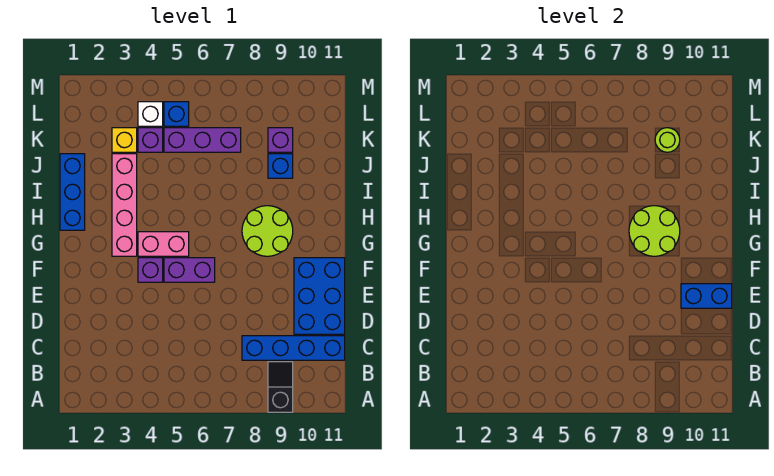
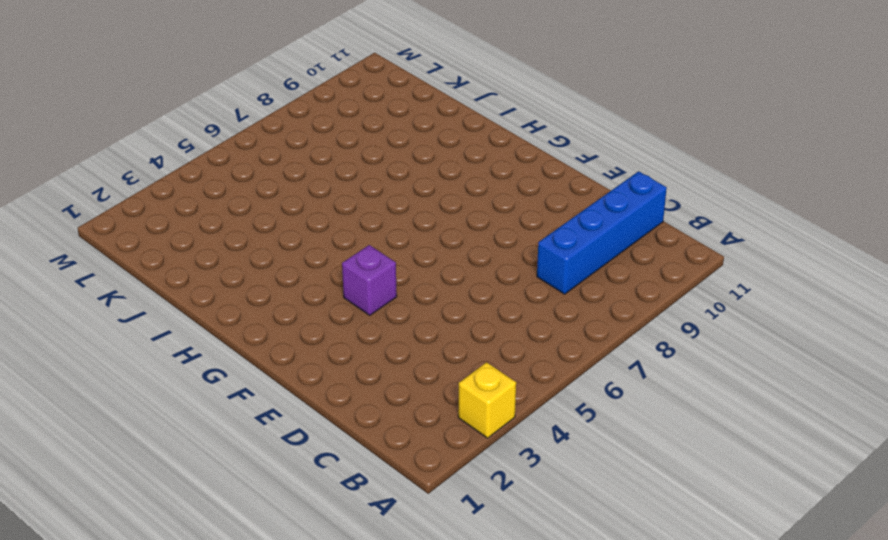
yellow brick A3 level 1 -> yellow brick K3 level 1
none -> black slope A9:B9 level 1 top A
none -> blue brick D10:F11 level 1
none -> purple brick F5:F6 level 1

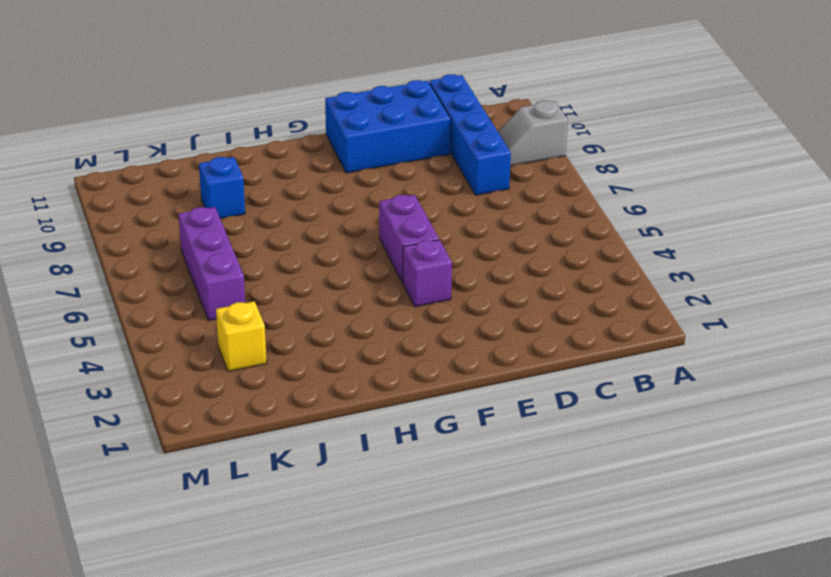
grey slope A9:B9 level 1 top A -> black slope A9:B9 level 1 top A
none -> pink brick G3:J3 level 1
none -> pink brick G4:G5 level 1
none -> lime round brick G8:H9 level 1

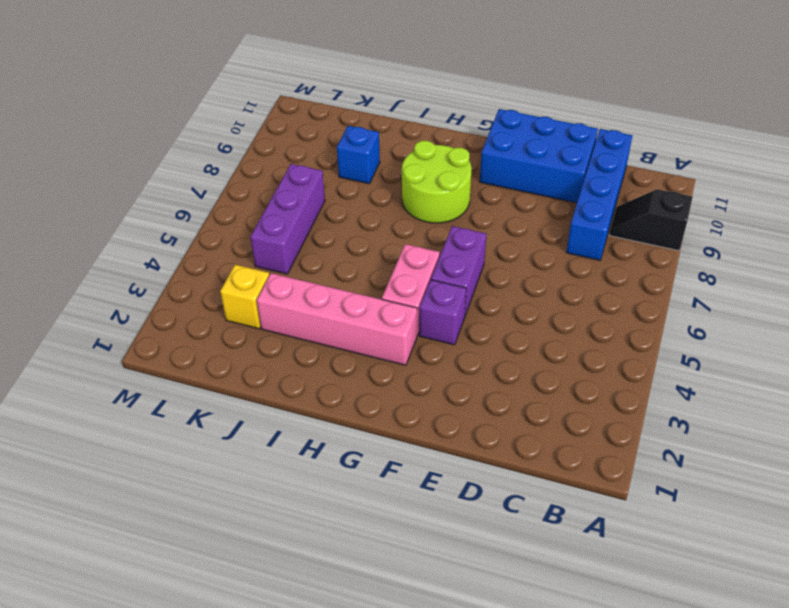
none -> blue brick H1:J1 level 1
none -> purple brick K4 level 1
none -> purple brick K9 level 1

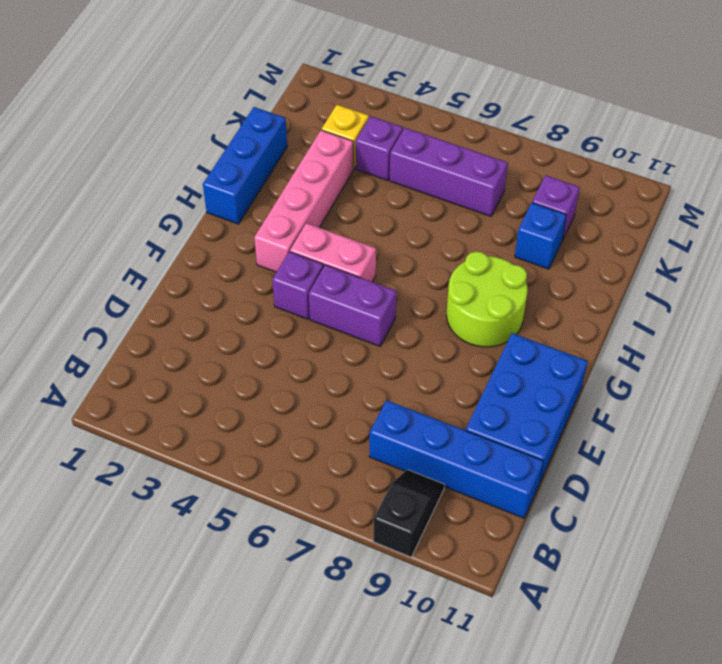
none -> white brick L4 level 1
none -> blue brick L5 level 1
none -> blue brick E10:E11 level 2

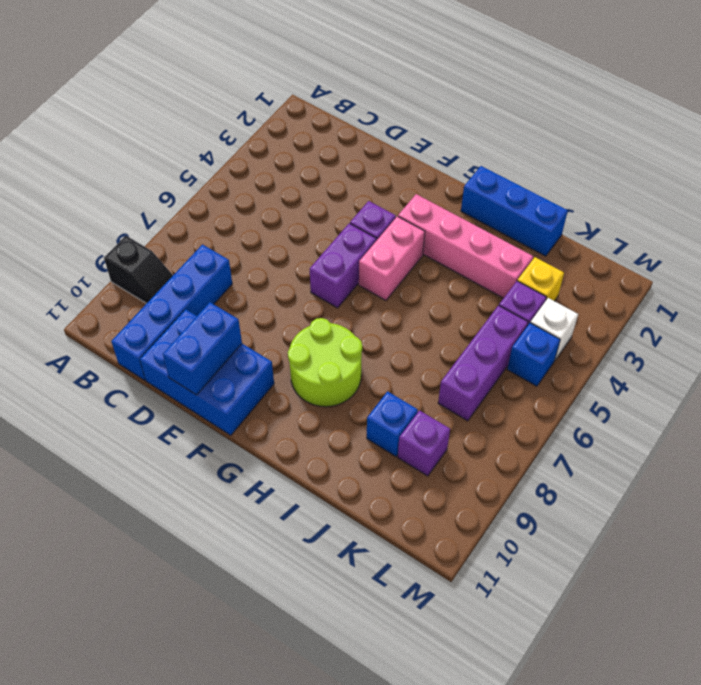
none -> lime round brick G8:H9 level 2
none -> lime round brick K9 level 2

